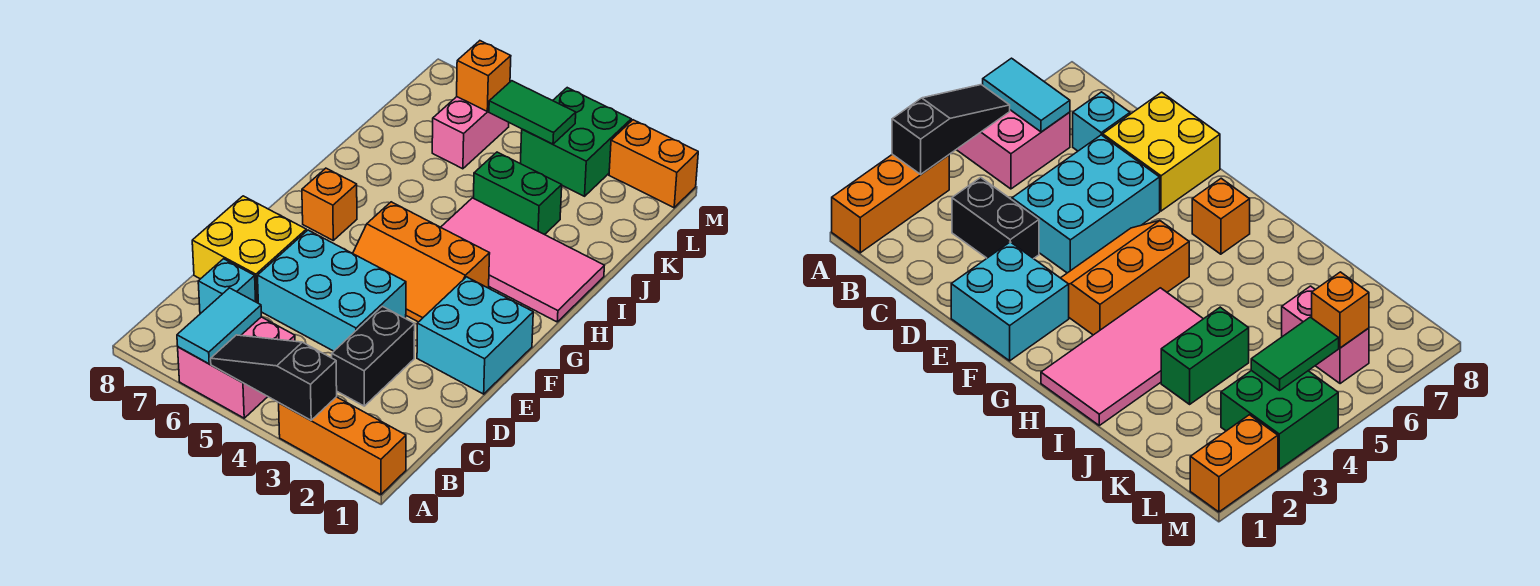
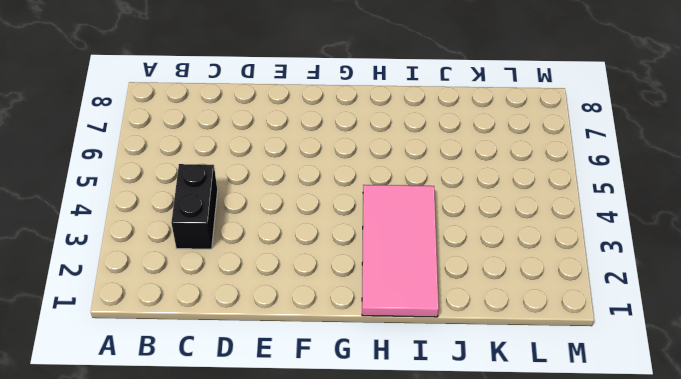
black brick C3:C4 level 1 -> black brick C3:D3 level 1
none -> orange brick A1:A3 level 1
none -> pink brick A5:B6 level 1
none -> cyan brick C7 level 1

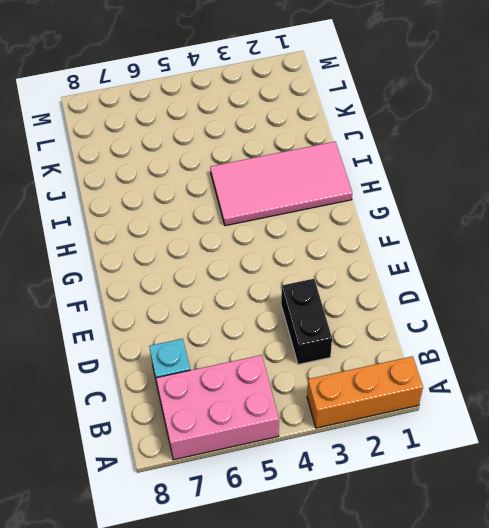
pink brick A5:B7 level 1 -> pink brick A5:B6 level 1
none -> cyan brick D4:E6 level 1
none -> yellow brick D7:E8 level 1
none -> cyan brick E1:F2 level 1

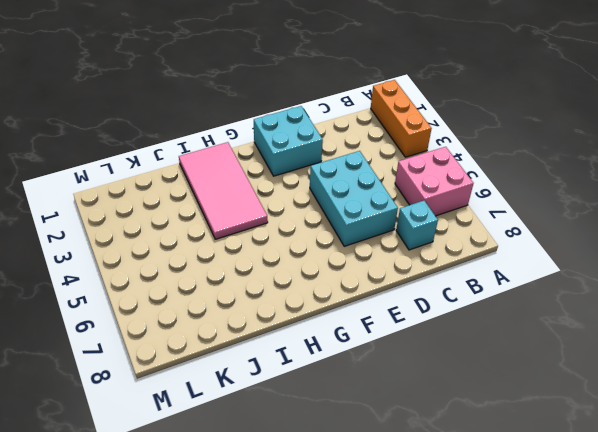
none -> black brick C3:D3 level 1
none -> yellow brick D7:E8 level 1
none -> orange slope F3:G5 level 1 top G

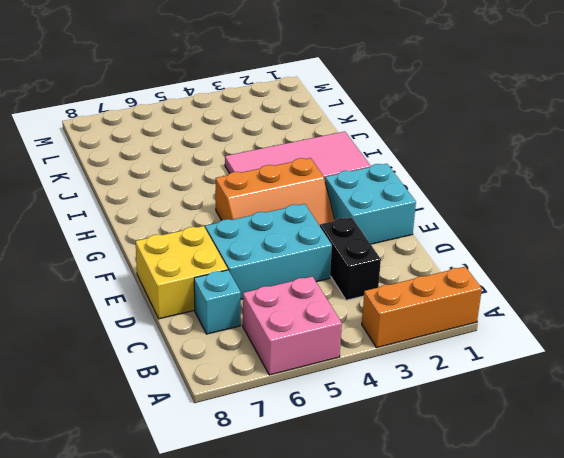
none -> orange brick G7 level 1
none -> green brick J3:J4 level 1
none -> pink brick K6:L6 level 1

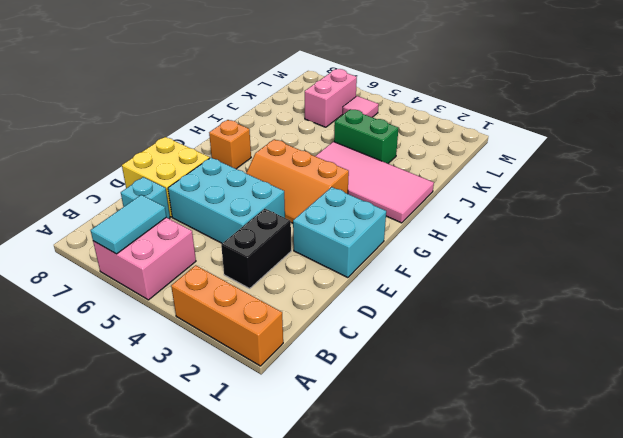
pink tile L5 level 1 -> none
none -> green brick L3:M4 level 1
none -> orange brick M1:M2 level 1
none -> black slope A3:A5 level 2 top 3

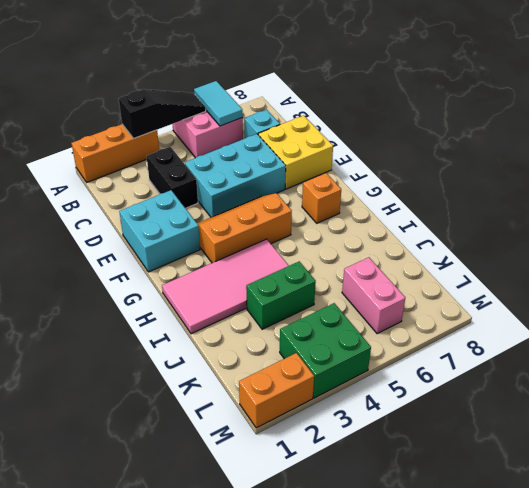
none -> green tile L4:L5 level 2
none -> orange brick L6 level 2

